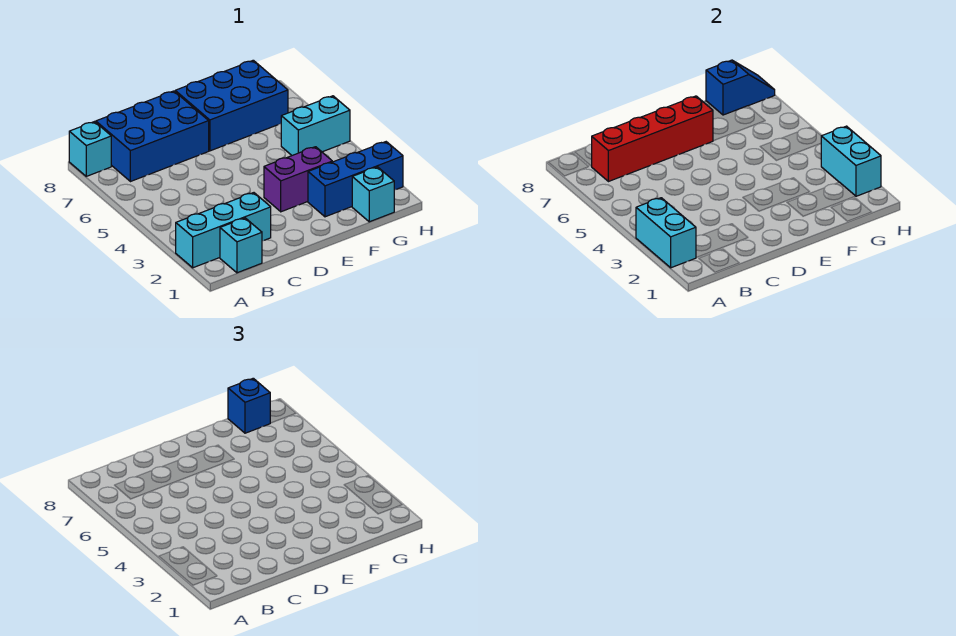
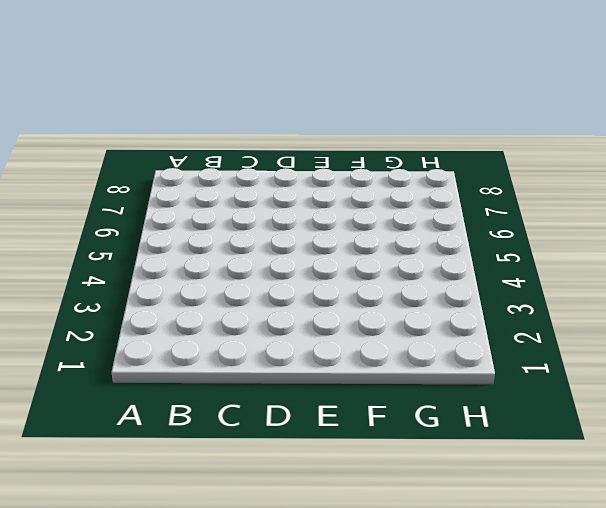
none -> cyan brick A2:C2 level 1
none -> cyan brick A8 level 1
none -> cyan brick B1 level 1

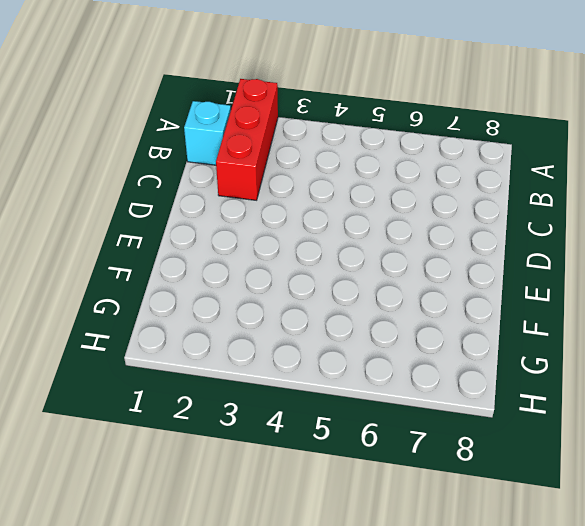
red brick A2:C2 level 1 -> cyan brick A2:C2 level 1
none -> cyan brick A8 level 1
none -> blue brick B7:D8 level 1
none -> purple brick E3:F3 level 1

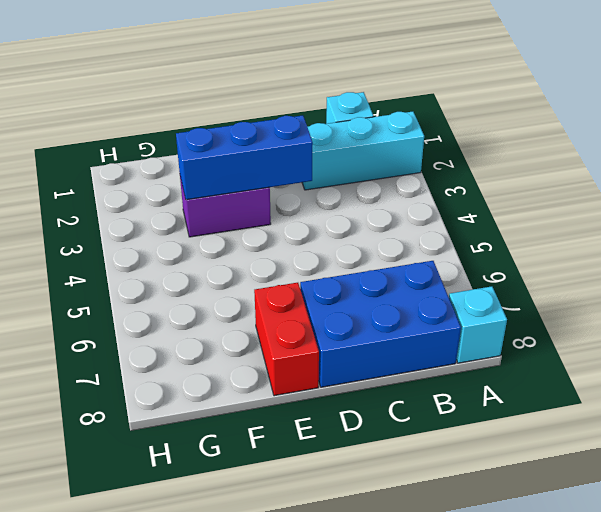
blue brick D3:F3 level 2 -> blue brick F2:H2 level 1
red brick E7:E8 level 1 -> blue brick E7:G8 level 1
none -> cyan brick G1 level 1
none -> cyan brick G5:H5 level 1
none -> cyan brick A2:A3 level 2

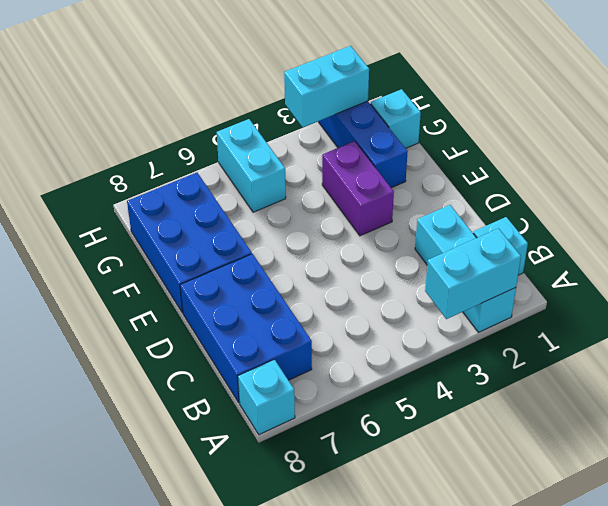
none -> red brick B7:E7 level 2
none -> blue slope G8:H8 level 2 top G
none -> blue brick G8 level 3

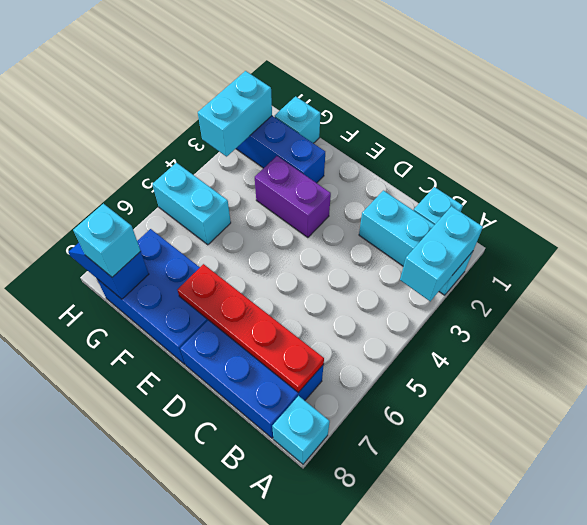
red plate B7:E7 level 2 -> red brick B7:E7 level 2
cyan brick G8 level 3 -> blue brick G8 level 3

